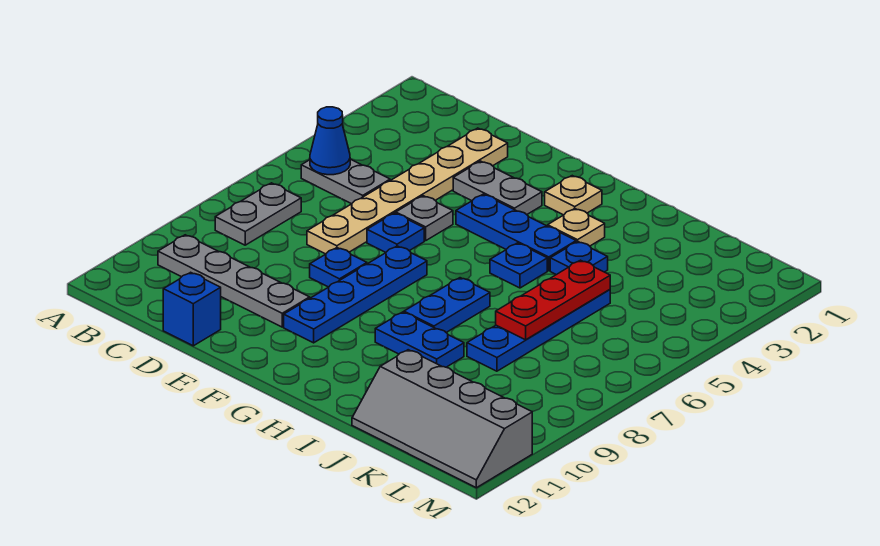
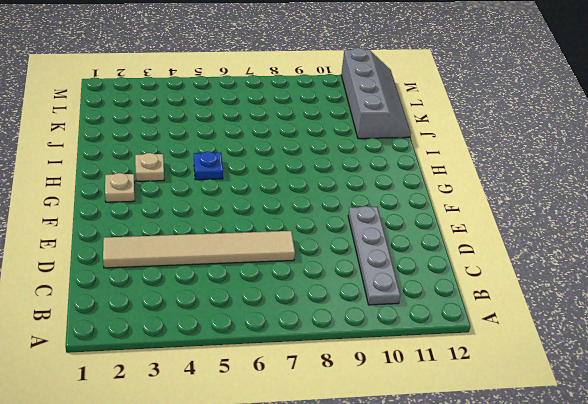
tan tile D2:D7 level 1 -> tan plate D2:D7 level 1
none -> grey plate B5:C5 level 1
none -> grey plate B7:B8 level 1
none -> blue brick D12 level 1

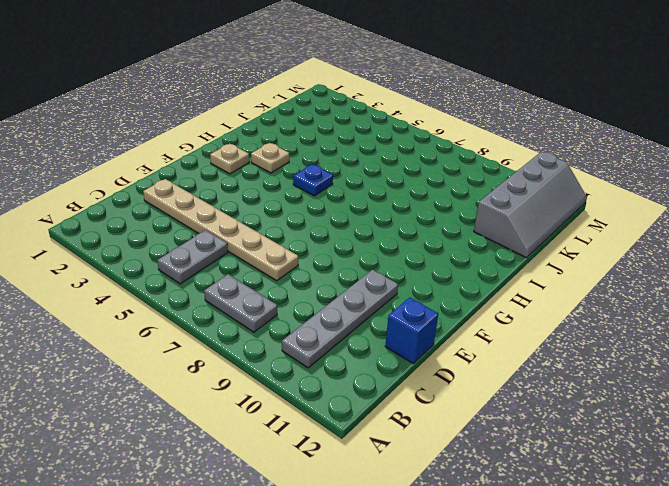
none -> grey plate E3:F3 level 1
none -> grey plate E5 level 1
none -> blue plate E6 level 1

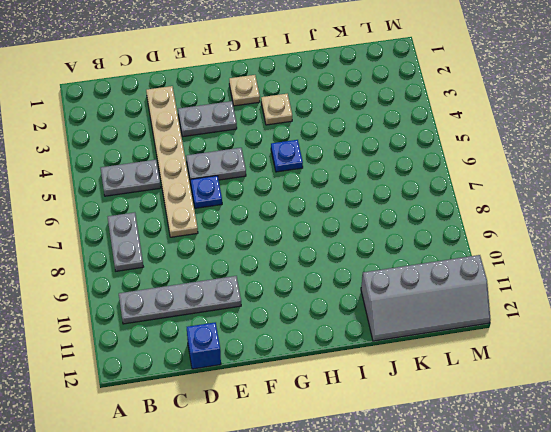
grey plate E5:F5 level 1 -> grey plate E5 level 1
none -> blue plate E8 level 1
none -> blue plate F4:H4 level 1
none -> blue plate F7:F10 level 1

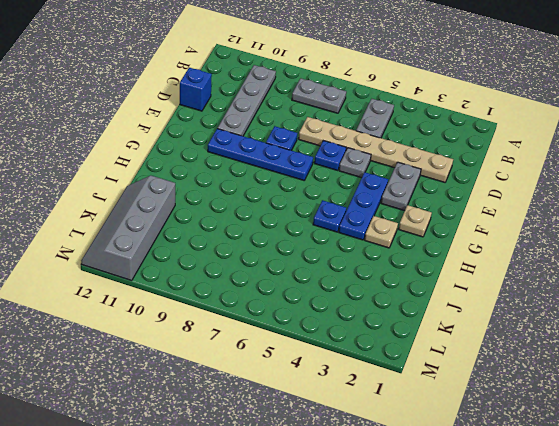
none -> blue plate H7:H8 level 1
none -> blue plate H9:I9 level 1
none -> blue plate I4 level 1

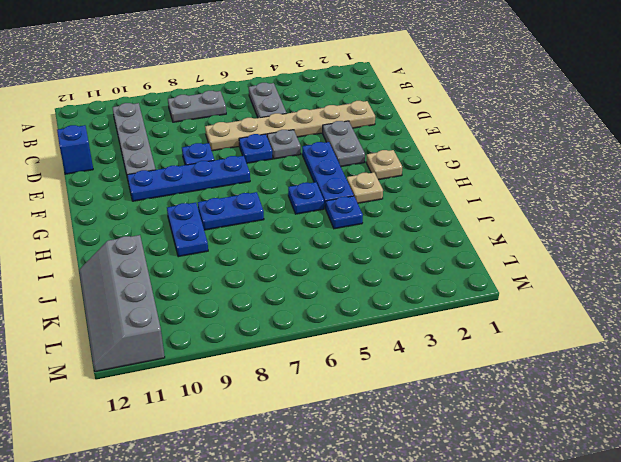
none -> blue plate J5:J8 level 1
none -> blue cone B5 level 2
none -> red plate J5:J7 level 2

